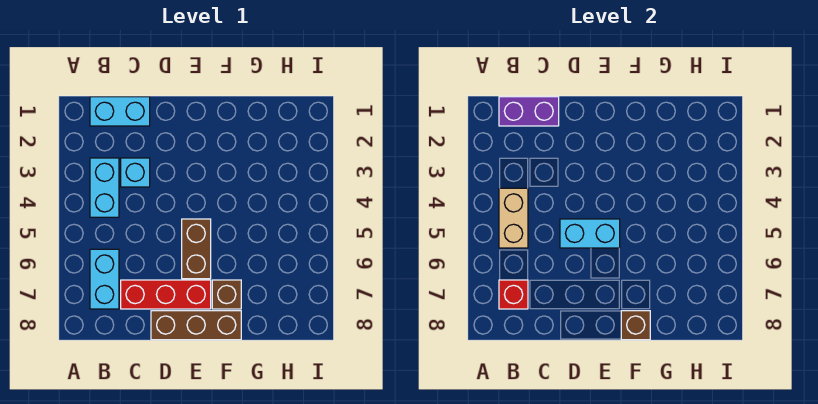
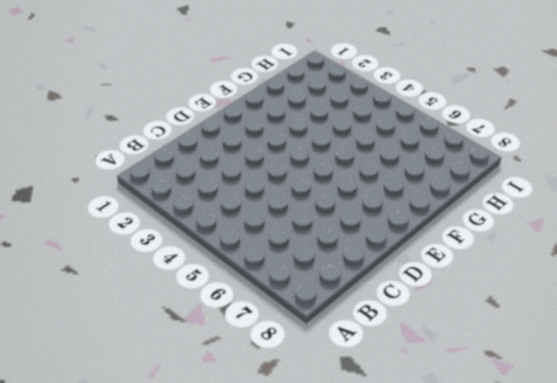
none -> cyan brick B1:C1 level 1
none -> cyan brick B3:B4 level 1
none -> cyan brick B6:B7 level 1

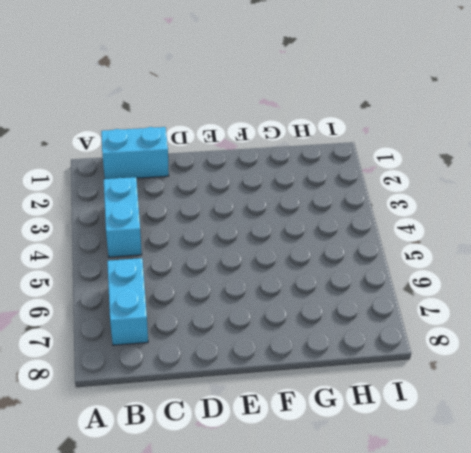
none -> cyan brick C3 level 1
none -> red brick C7:E7 level 1
none -> brown brick D8:F8 level 1

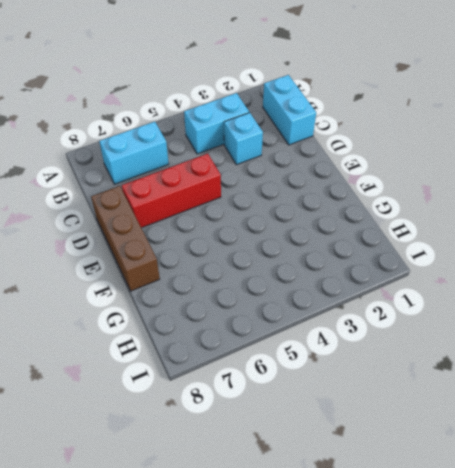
red brick D5:D7 level 1 -> red brick C7:E7 level 1
none -> brown brick E5:E6 level 1
none -> brown brick F7 level 1
none -> purple brick B1:C1 level 2

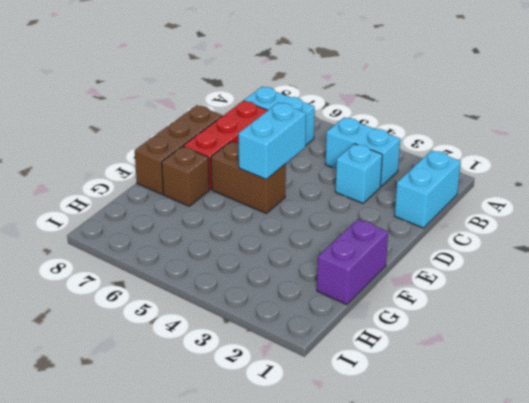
purple brick F1:G1 level 1 -> purple brick B1:C1 level 2
none -> tan brick B4:B5 level 2
none -> red brick B7 level 2
none -> brown brick F8 level 2

